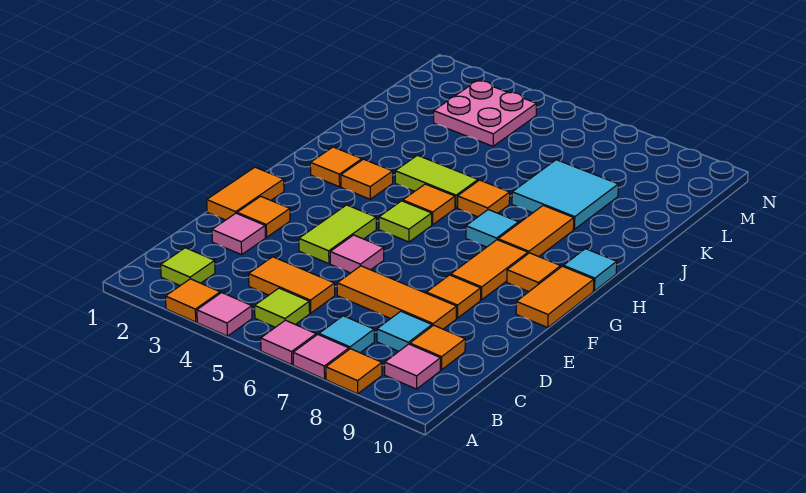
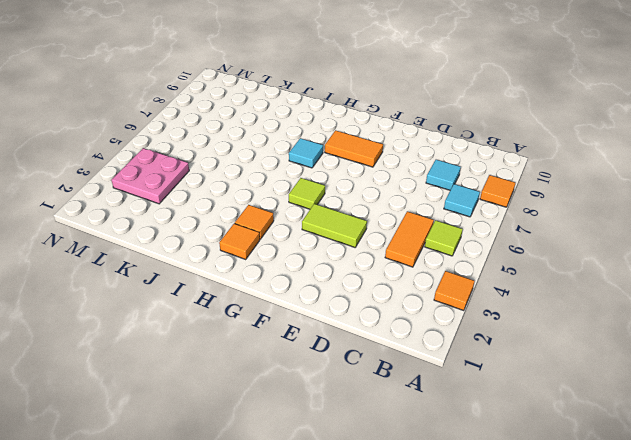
none -> pink tile A4 level 1
none -> pink tile A6 level 1
none -> pink tile A7 level 1
none -> lime tile B2 level 1

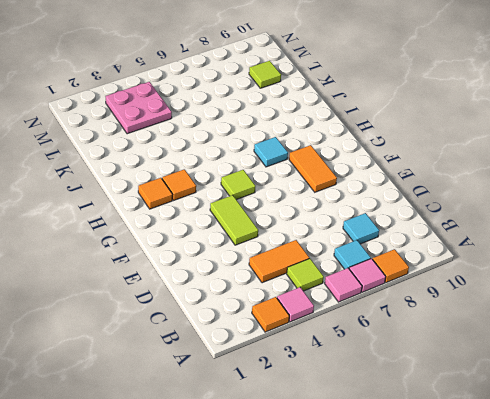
lime tile L9 level 1 -> lime tile B2 level 1
none -> pink tile B9 level 1
none -> orange tile C9 level 1
none -> pink tile D2 level 1
none -> orange tile D6:D8 level 1

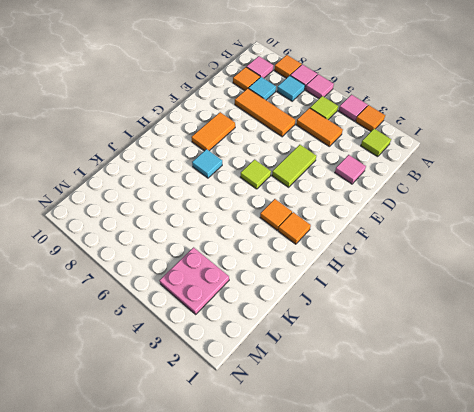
none -> orange tile E1:F1 level 1
none -> orange tile E2 level 1
none -> pink tile E5 level 1
none -> orange tile E8 level 1

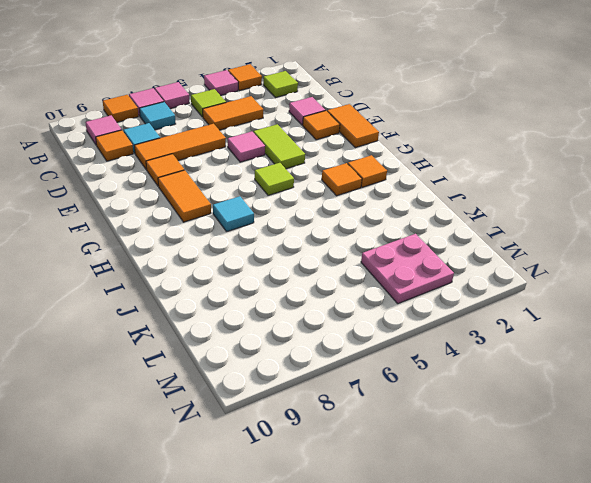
none -> orange tile F10:G10 level 1
none -> orange tile G9 level 1
none -> orange tile H5 level 1
none -> orange tile H8:I8 level 1

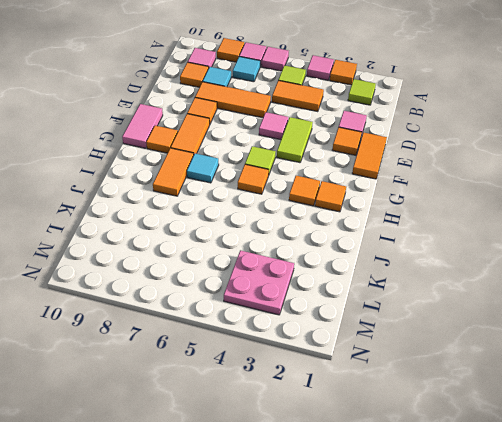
pink tile F10:G10 level 1 -> orange tile F10:G10 level 1
none -> cyan tile H10 level 1
none -> lime tile I4:I5 level 1
none -> orange tile I6 level 1
none -> cyan tile J7:K8 level 1

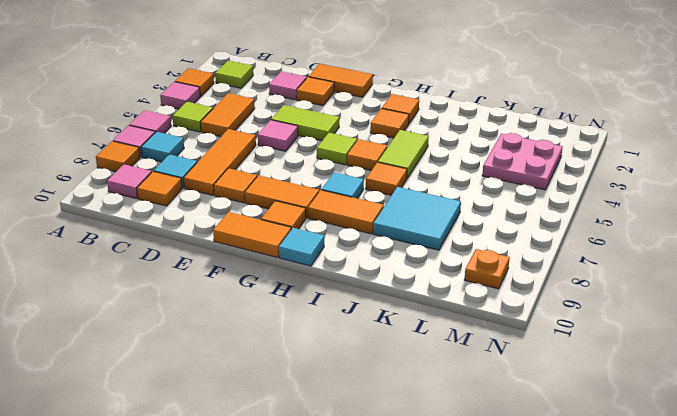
orange plate M9 level 1 -> none

